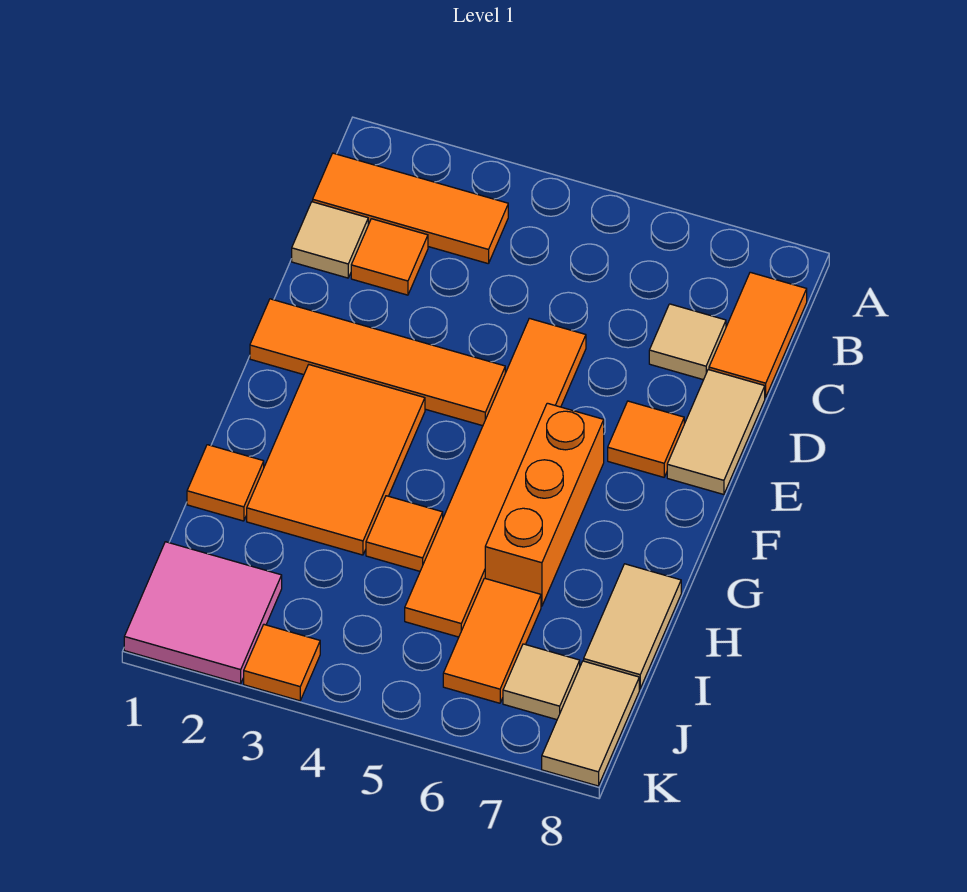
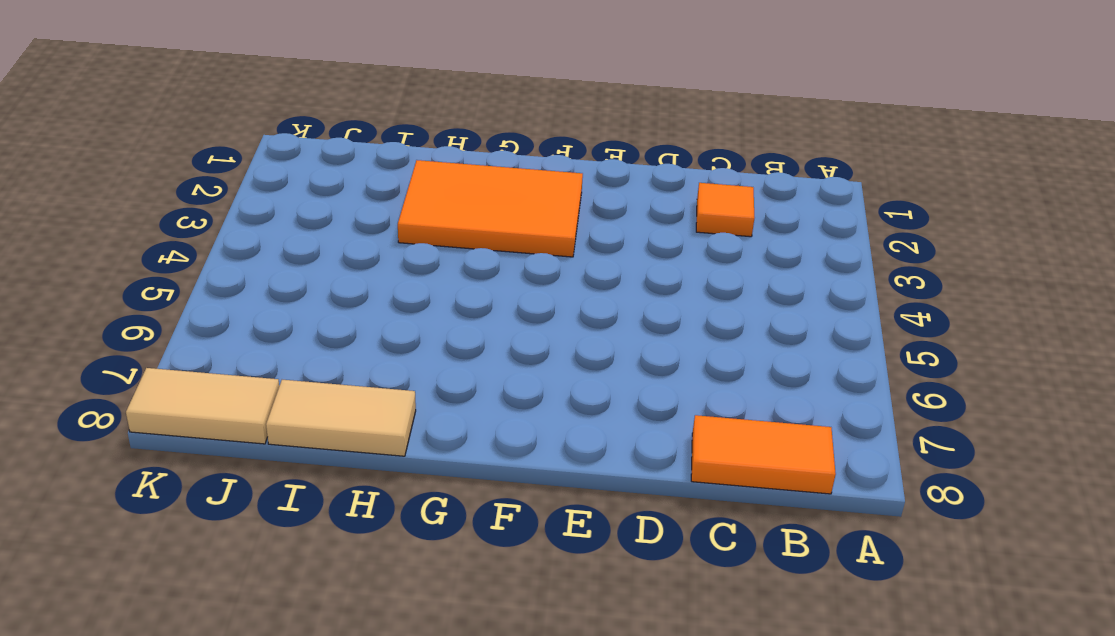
none -> orange tile B1:B3 level 1
none -> tan tile C1 level 1
none -> tan tile C7 level 1

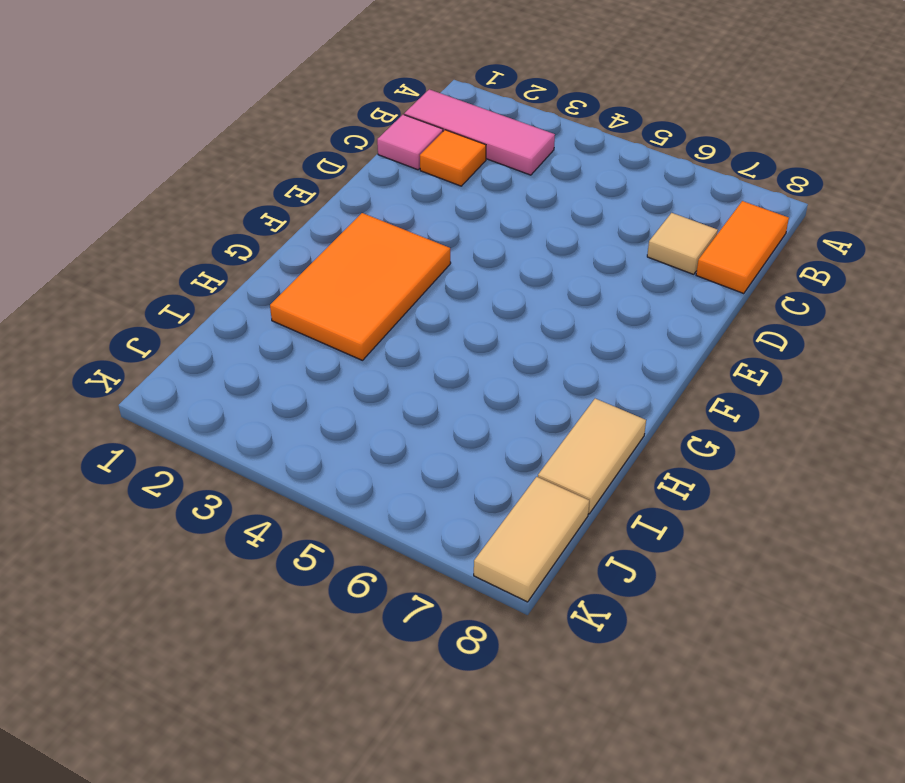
pink tile B1:B3 level 1 -> orange tile B1:B3 level 1
pink tile C1 level 1 -> tan tile C1 level 1
none -> orange tile D5:I5 level 1
none -> tan tile D8:E8 level 1
none -> orange tile E1:E4 level 1

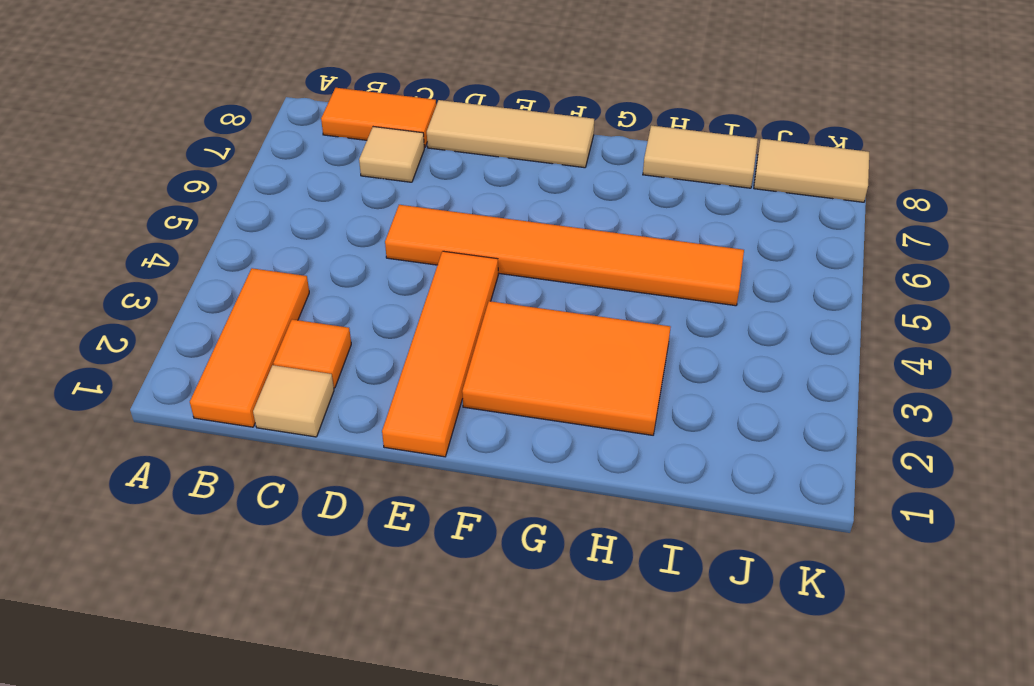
tan tile D8:F8 level 1 -> tan tile D8:E8 level 1
none -> orange tile E7 level 1
none -> orange brick F6:H6 level 1
none -> orange tile H1 level 1

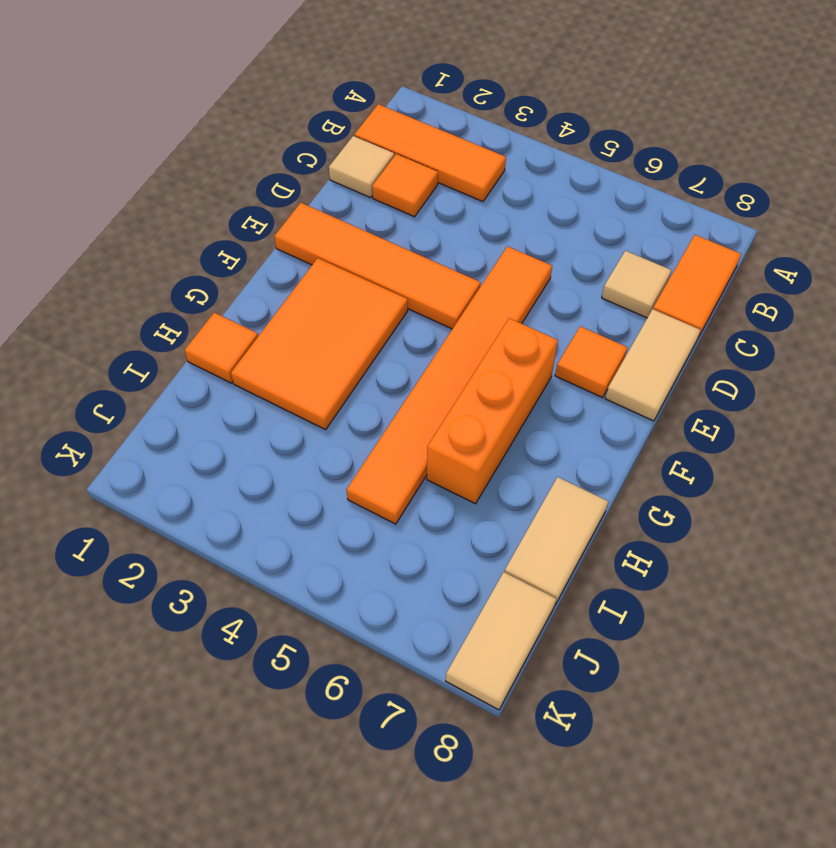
none -> orange tile H4 level 1
none -> orange tile I6:J6 level 1
none -> pink tile J1:K2 level 1

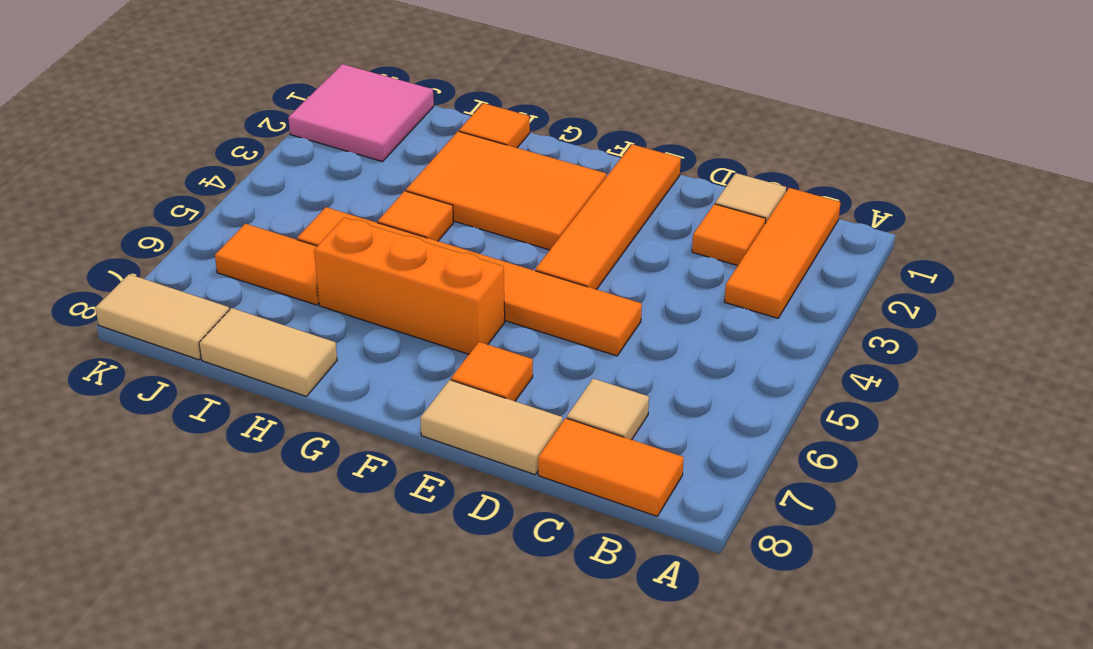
none -> tan tile J7 level 1
none -> orange tile K3 level 1

